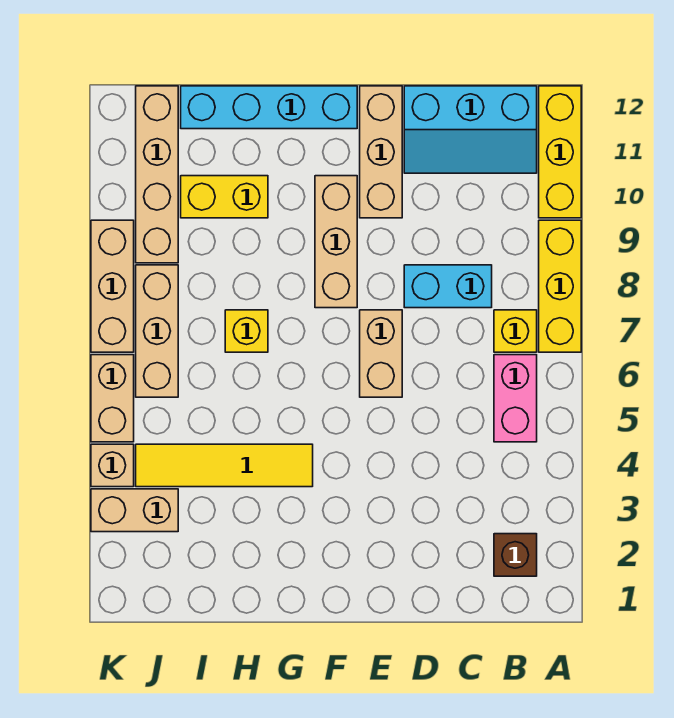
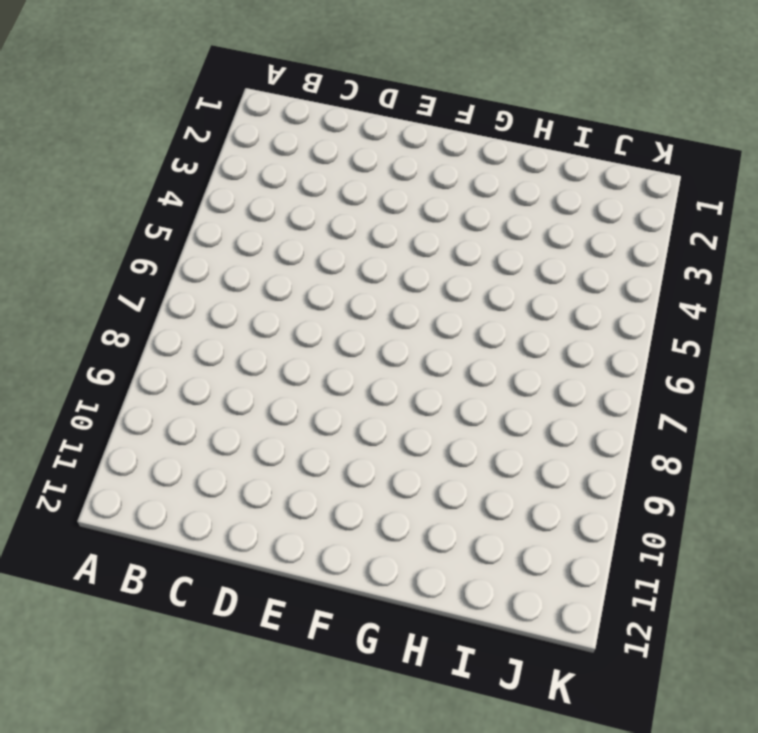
none -> yellow brick A7:A9 level 1
none -> yellow brick A10:A12 level 1
none -> brown brick B2 level 1

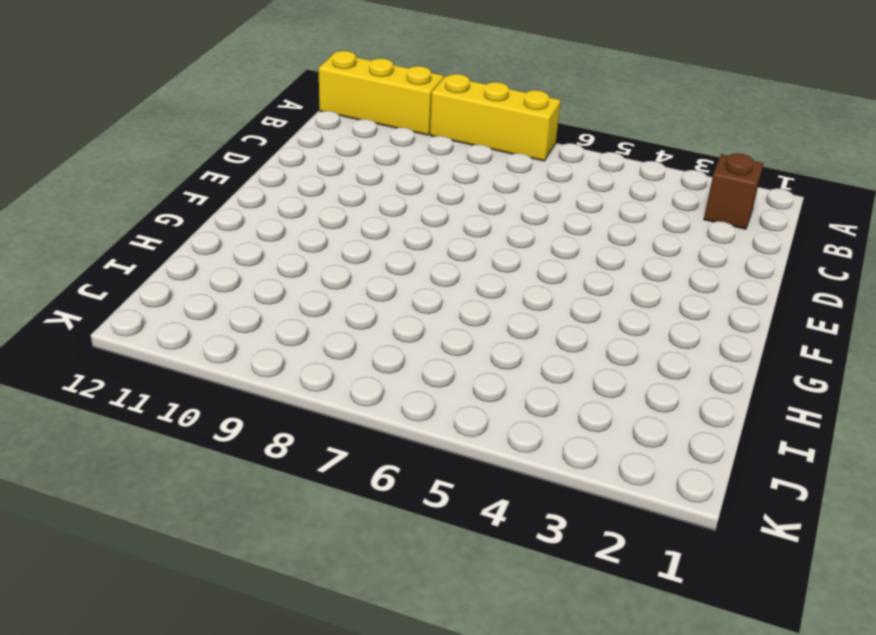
none -> pink brick B5:B6 level 1
none -> yellow brick B7 level 1
none -> cyan slope B11:D12 level 1 top 12

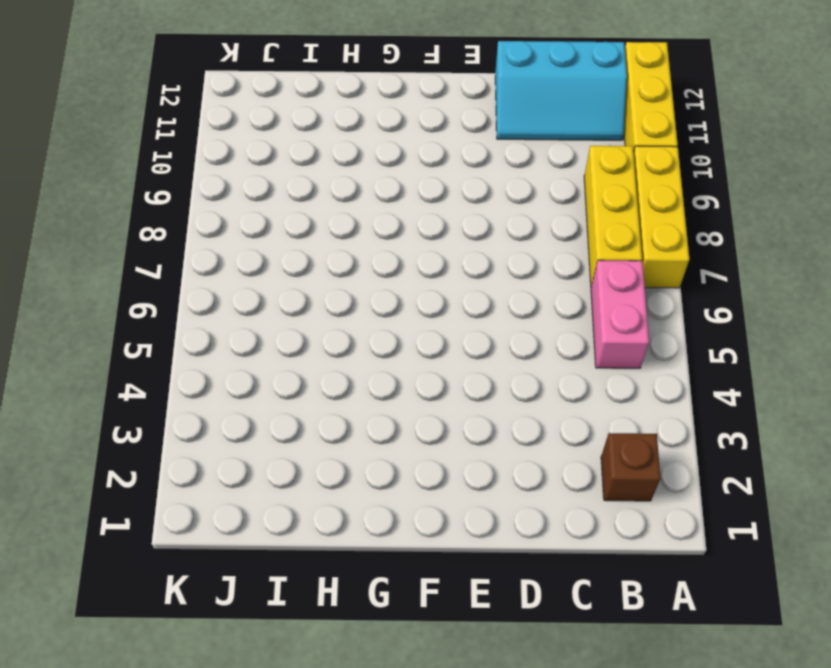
yellow brick B7:B9 level 1 -> yellow brick B7 level 1
none -> cyan brick C8:D8 level 1
none -> tan brick E6:E7 level 1
none -> tan brick E10:E12 level 1

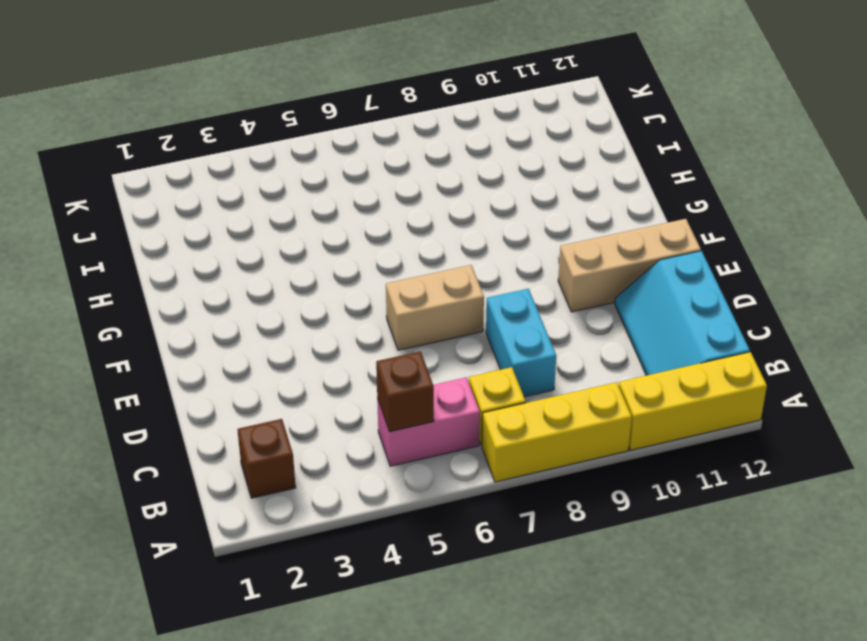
brown brick B5 level 2 -> none
none -> tan brick F8:F10 level 1
none -> cyan brick F12:I12 level 1
none -> yellow tile G4:J4 level 1

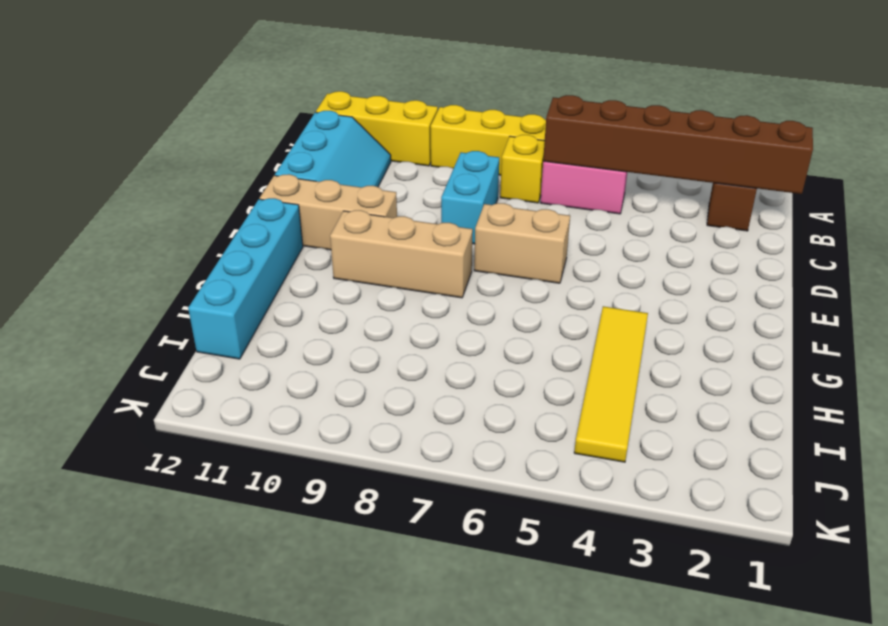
brown brick B1:B6 level 2 -> none
none -> yellow brick H7 level 1
none -> yellow brick H10:I10 level 1
none -> tan brick J3:K3 level 1

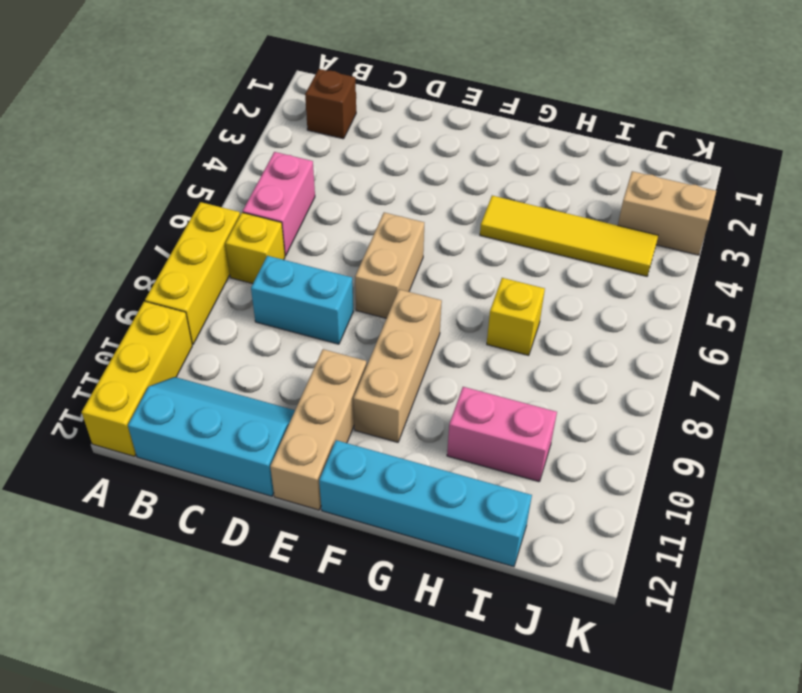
pink brick H10:I10 level 1 -> yellow brick H10:I10 level 1
none -> tan brick J6:J8 level 1
none -> tan brick J9:J12 level 1
none -> tan brick K4 level 1

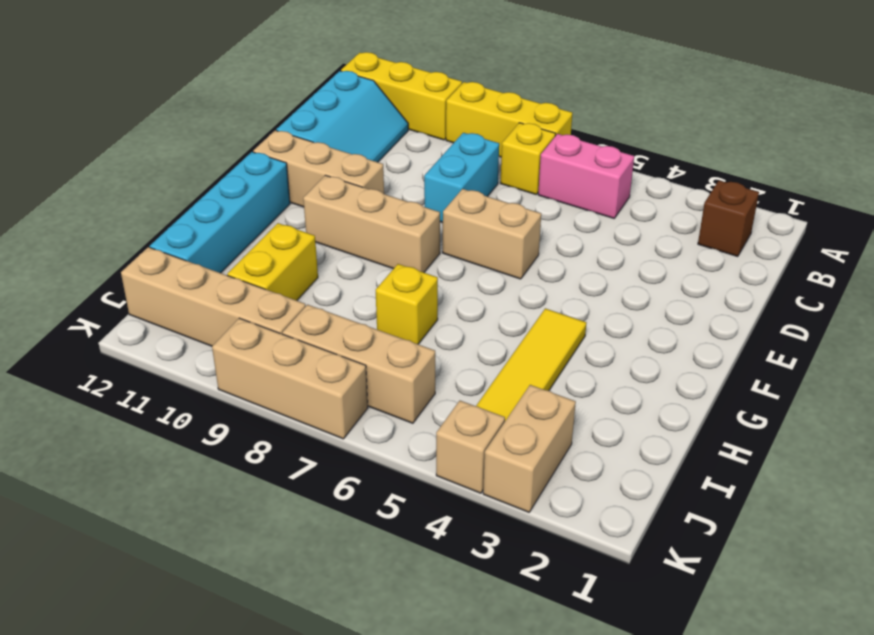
none -> tan brick K5:K6 level 1

